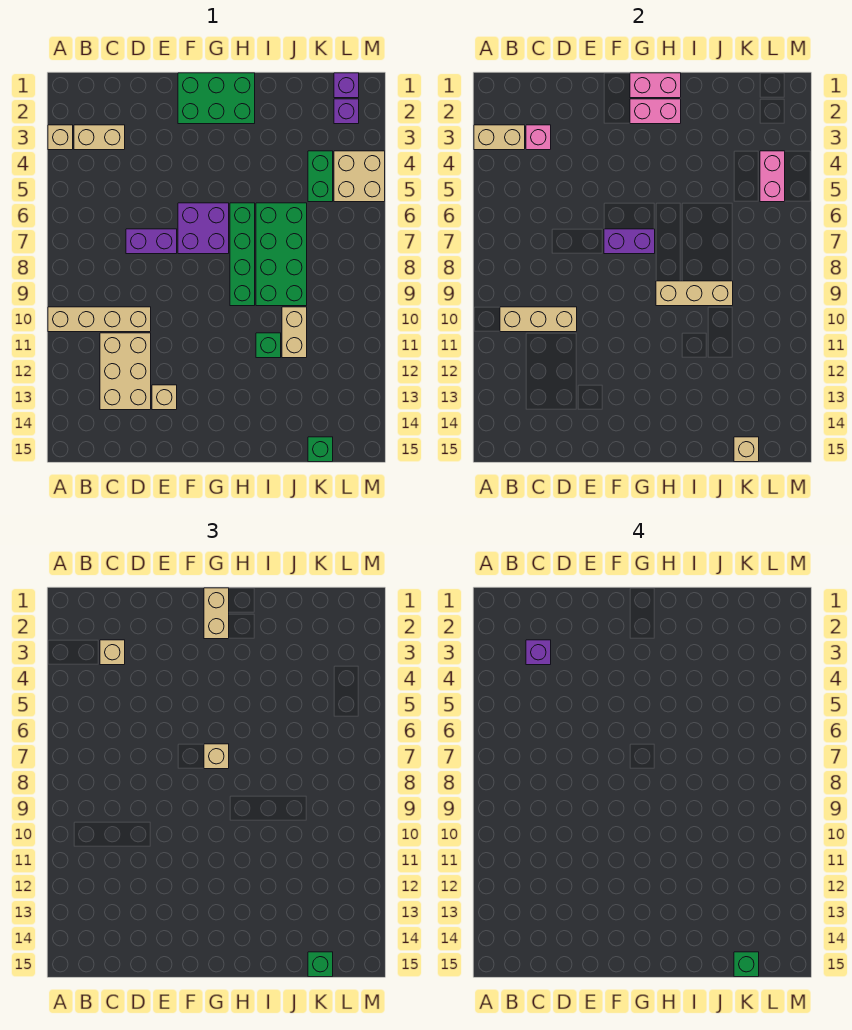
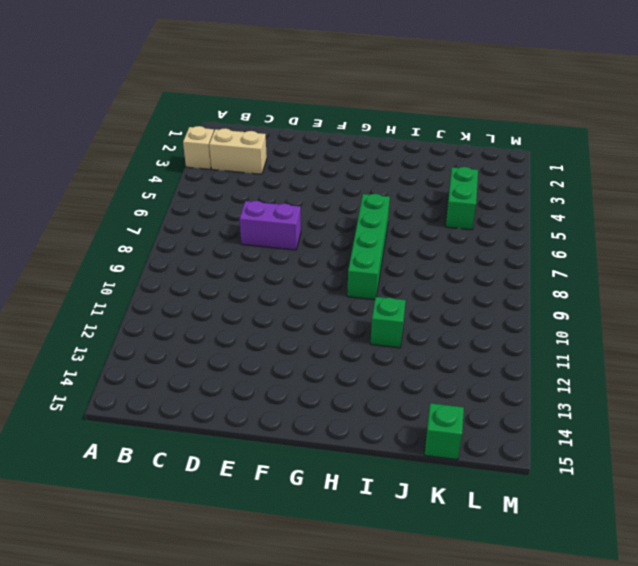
none -> tan brick A10:D10 level 1
none -> tan brick C11:D13 level 1
none -> tan brick E13 level 1
none -> green brick F1:H2 level 1

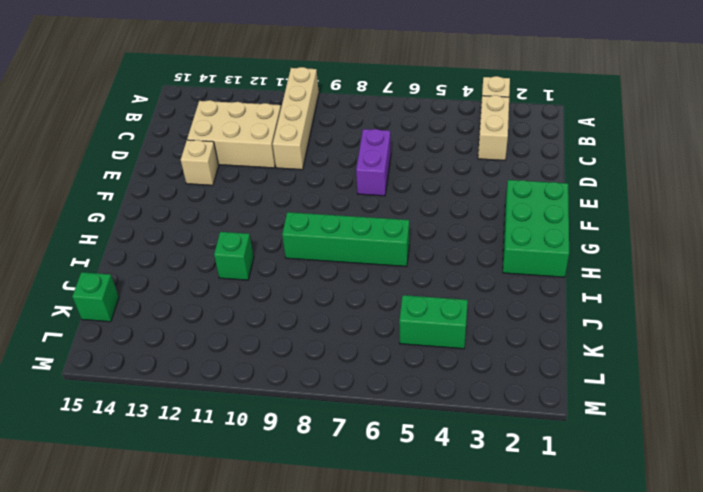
none -> purple brick F6:G7 level 1
none -> green brick I6:J9 level 1
none -> tan brick J10:J11 level 1
none -> purple brick L1 level 1

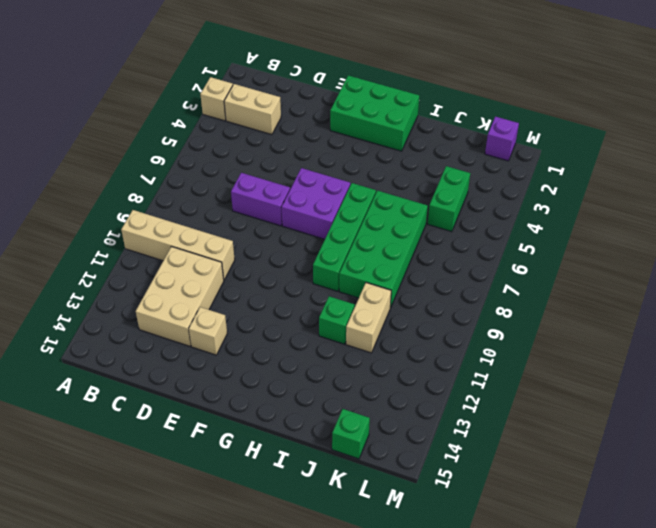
none -> purple brick L2 level 1
none -> tan brick L4:M5 level 1
none -> tan brick A3:B3 level 2
none -> tan brick B10:D10 level 2

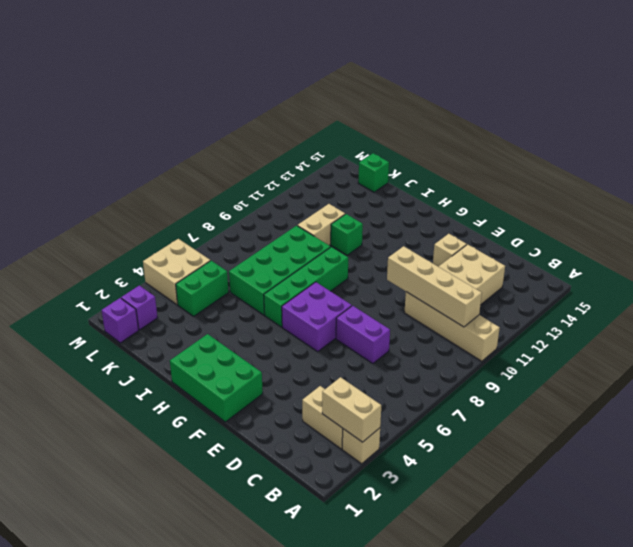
tan brick B10:E10 level 2 -> tan brick B10:D10 level 2
none -> pink brick C3 level 2
none -> purple brick F7:G7 level 2
none -> pink brick G1:H1 level 2
none -> pink brick G2:H2 level 2

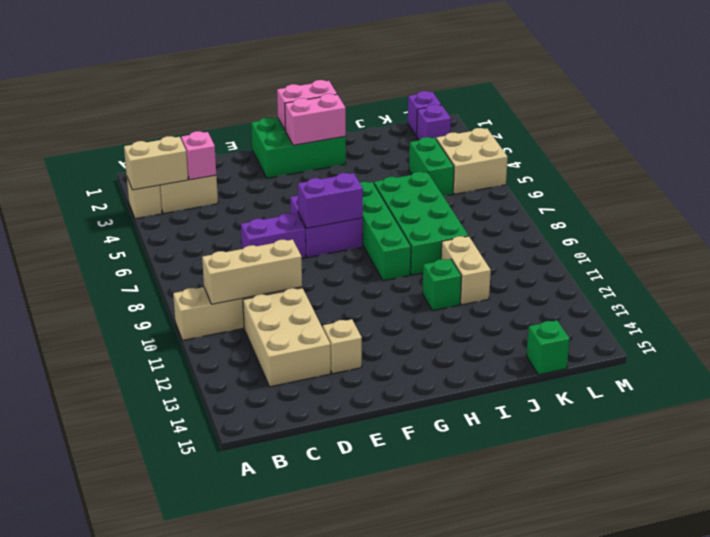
none -> tan brick H9:J9 level 2
none -> tan brick K15 level 2
none -> pink brick L4:L5 level 2
none -> tan brick C3 level 3

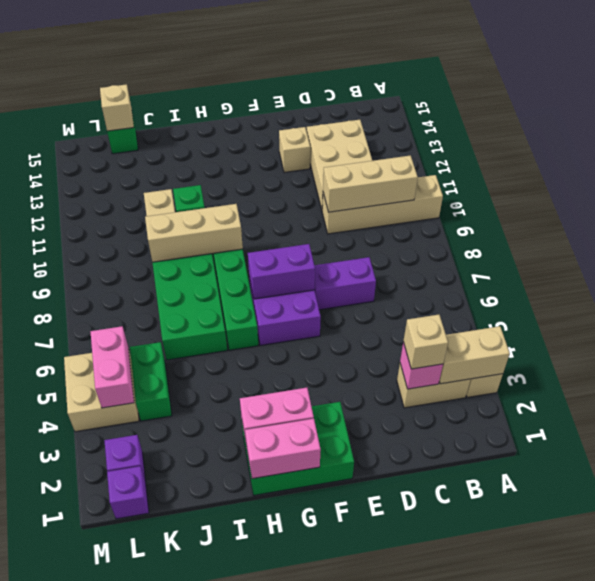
none -> tan brick G1:G2 level 3
none -> tan brick G7 level 3
none -> green brick K15 level 3
none -> purple brick C3 level 4

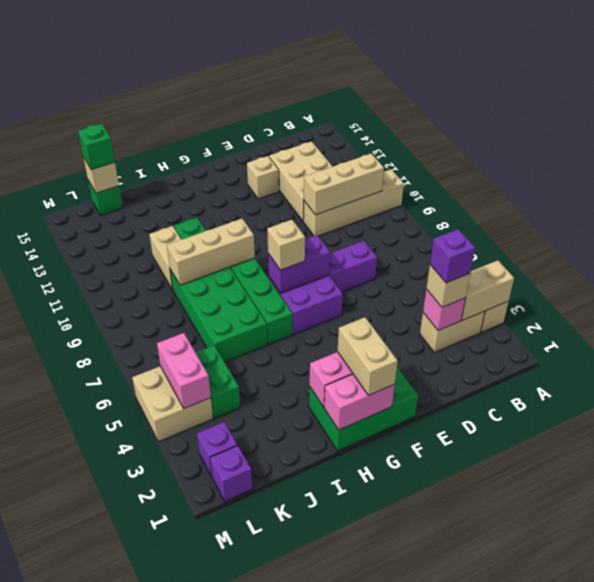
none -> green brick K15 level 4

